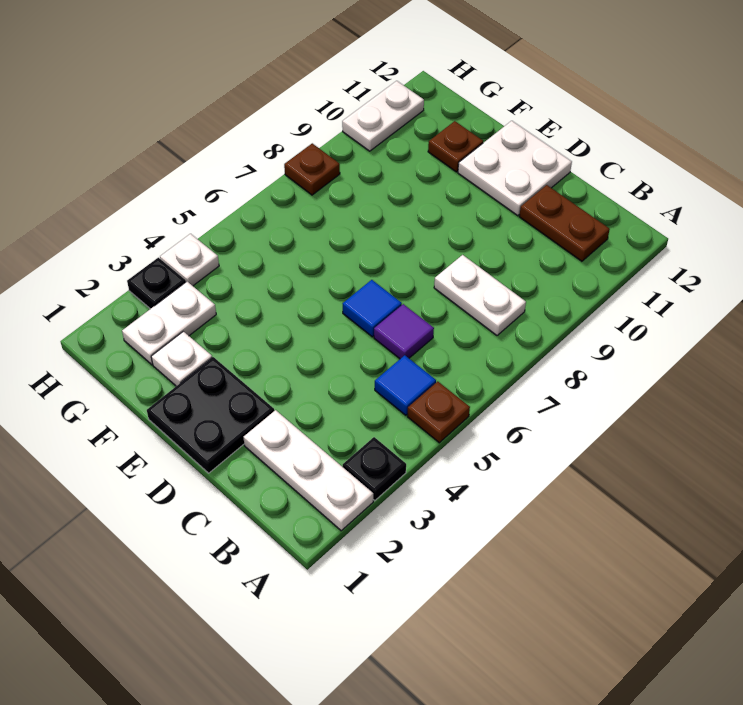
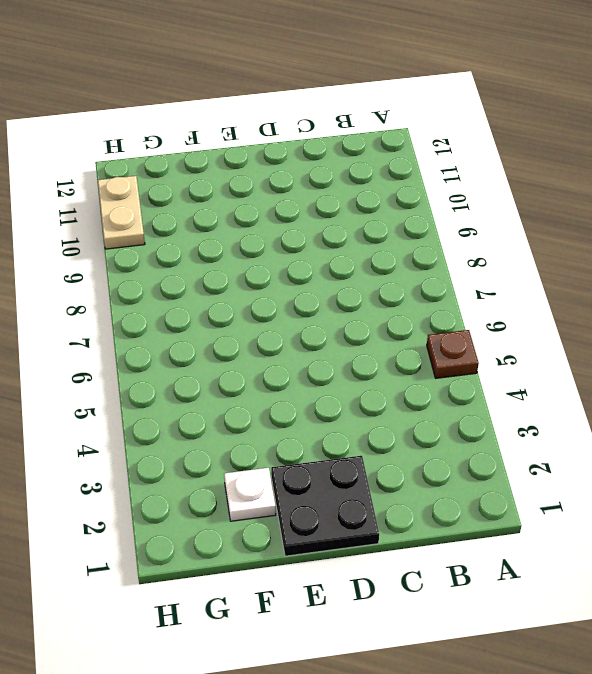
tan plate H10:H11 level 1 -> white plate H10:H11 level 1
none -> white plate A2:C2 level 1
none -> black plate A3 level 1
none -> blue tile B5 level 1

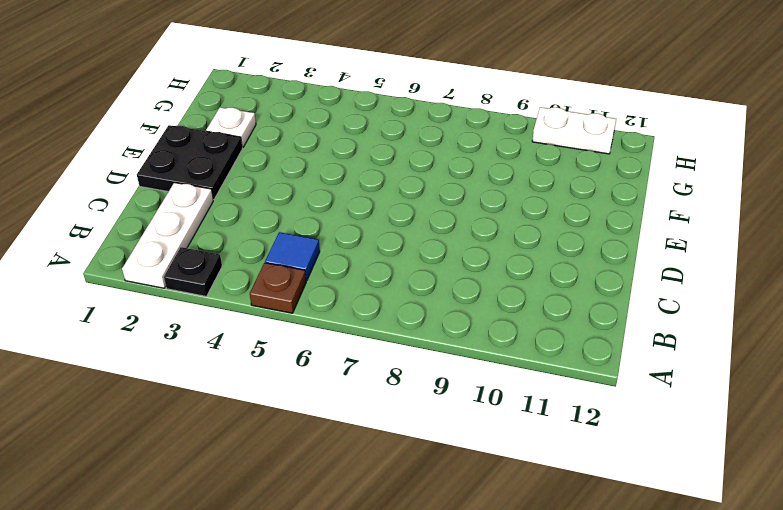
none -> white plate B8:C8 level 1
none -> brown plate B11:C11 level 1
none -> purple tile C6 level 1

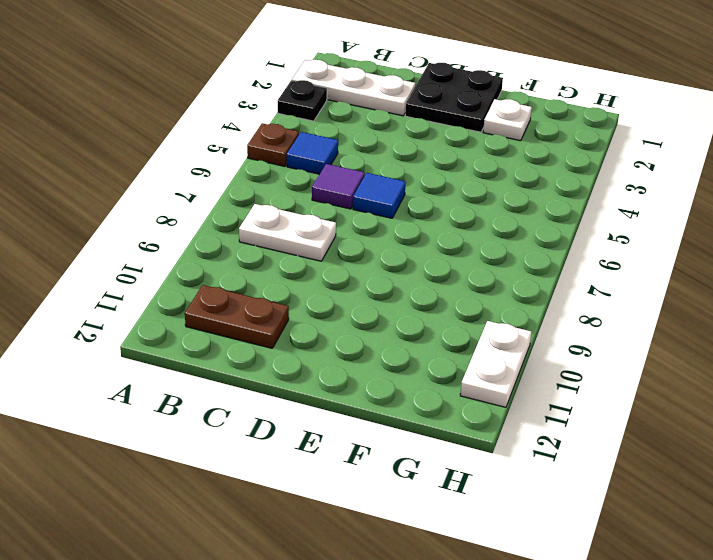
none -> white plate D11:E12 level 1
none -> brown plate F11 level 1
none -> white plate G2:G3 level 1

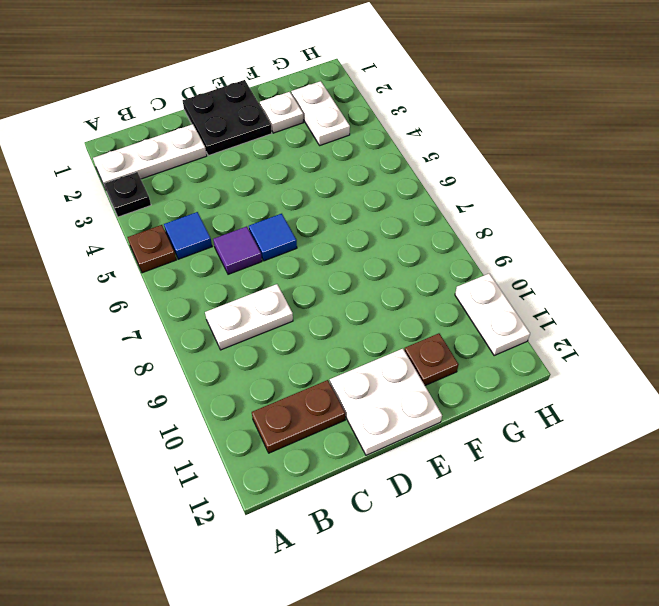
none -> black plate H3 level 1
none -> white plate H4 level 1
none -> brown plate H8 level 1

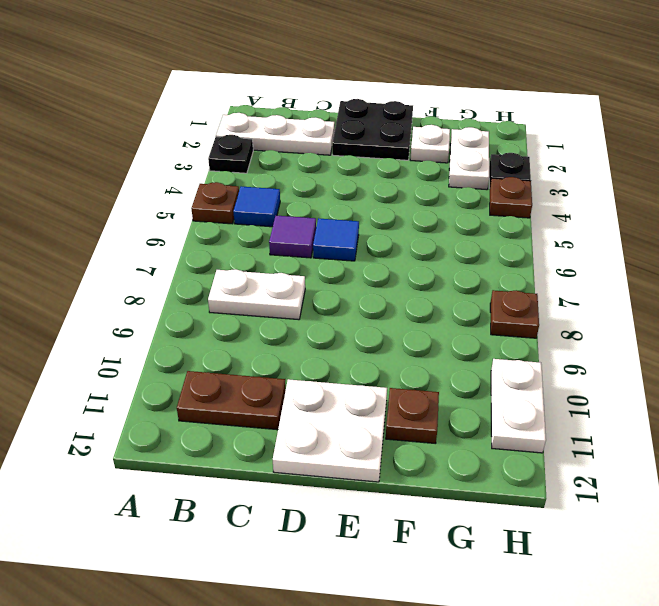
brown plate H4 level 1 -> white plate H4 level 1

